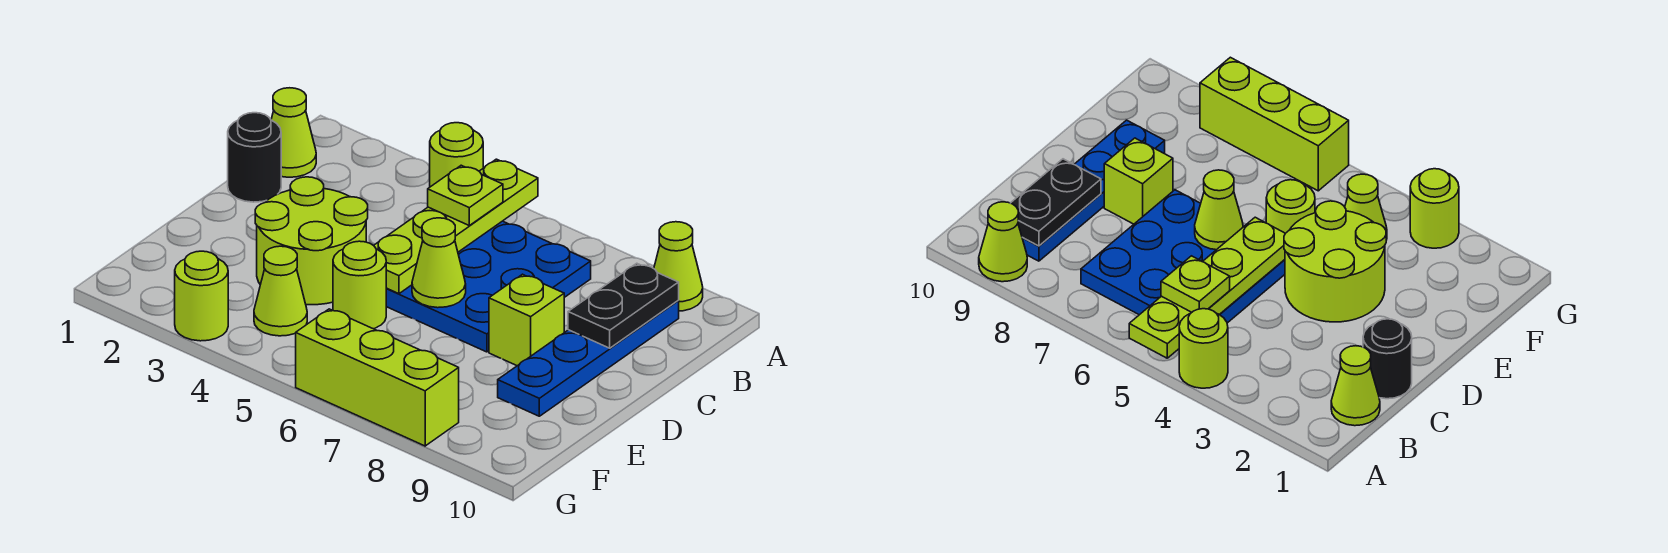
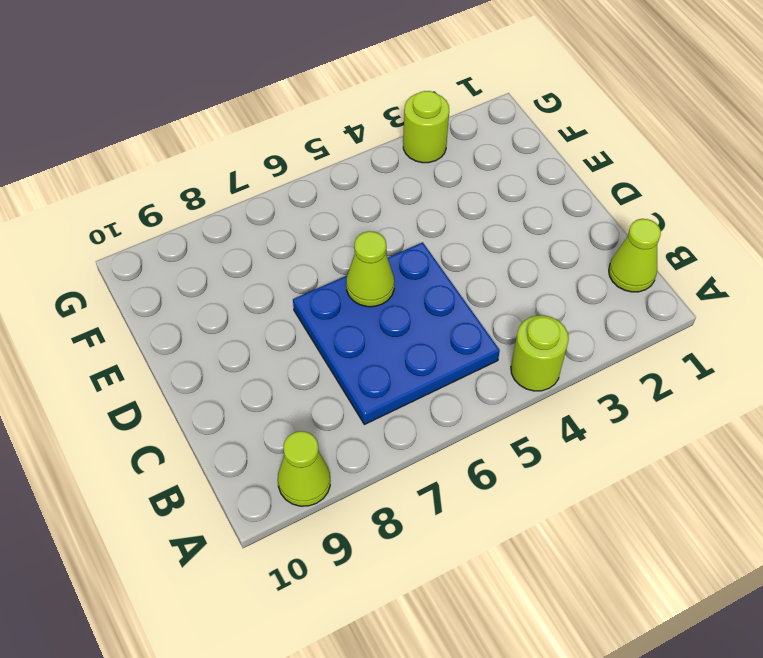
none -> blue plate B9:E9 level 1
none -> black round brick C1 level 1
none -> lime round brick D3:E4 level 1

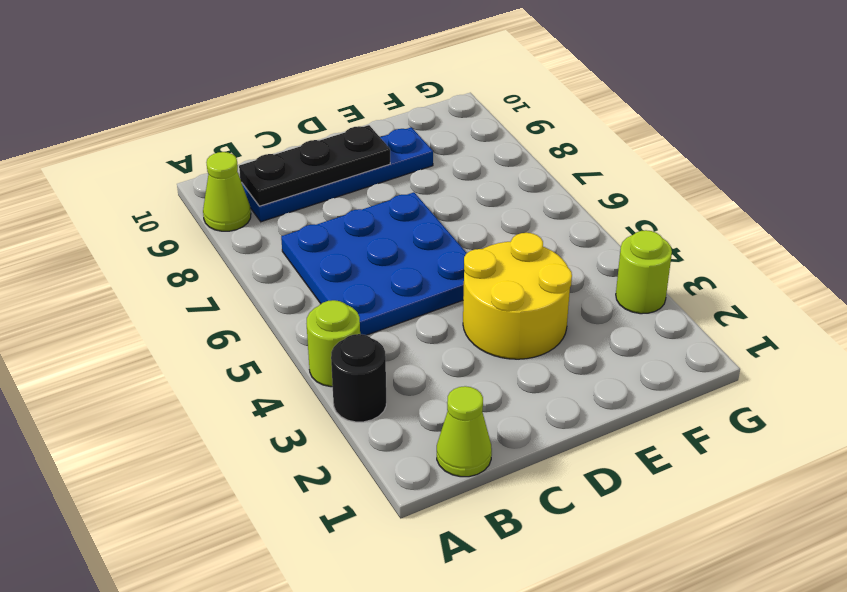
black round brick A3 level 1 -> black round brick C1 level 1
black plate B9:D9 level 2 -> black plate B9:C9 level 2
yellow round brick D3:E4 level 1 -> lime round brick D3:E4 level 1
none -> lime brick D8 level 1
none -> lime round brick E5 level 1
none -> lime cone F4 level 1

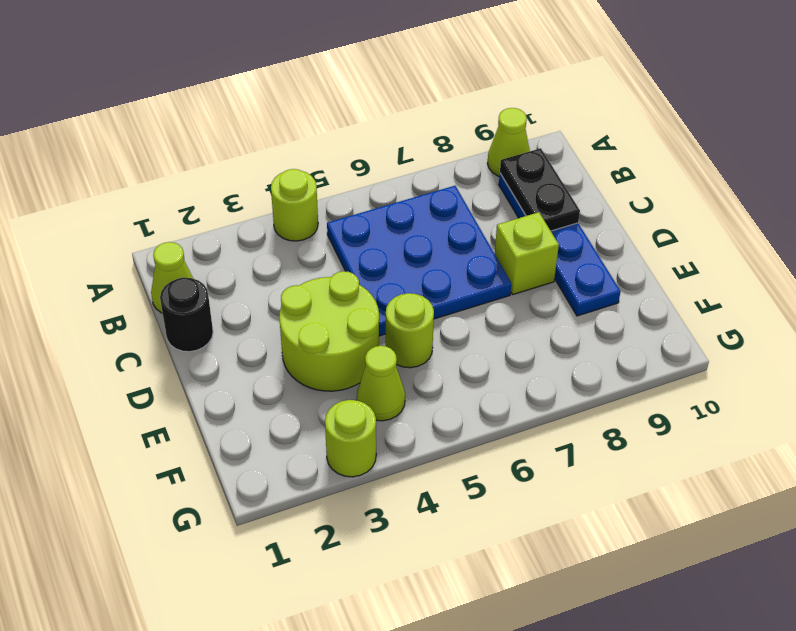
none -> lime brick G6:G8 level 1
none -> lime plate A5:D5 level 2
none -> lime cone D6 level 2

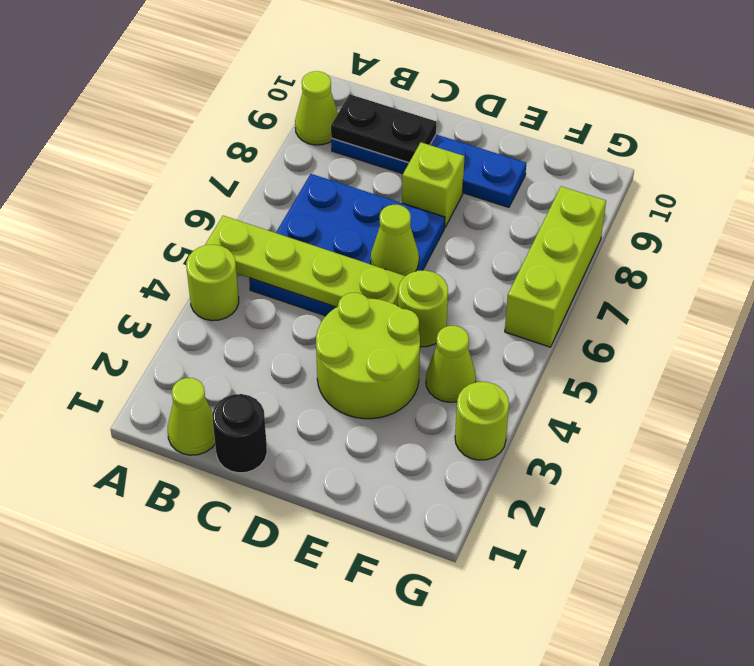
none -> lime plate B5 level 3

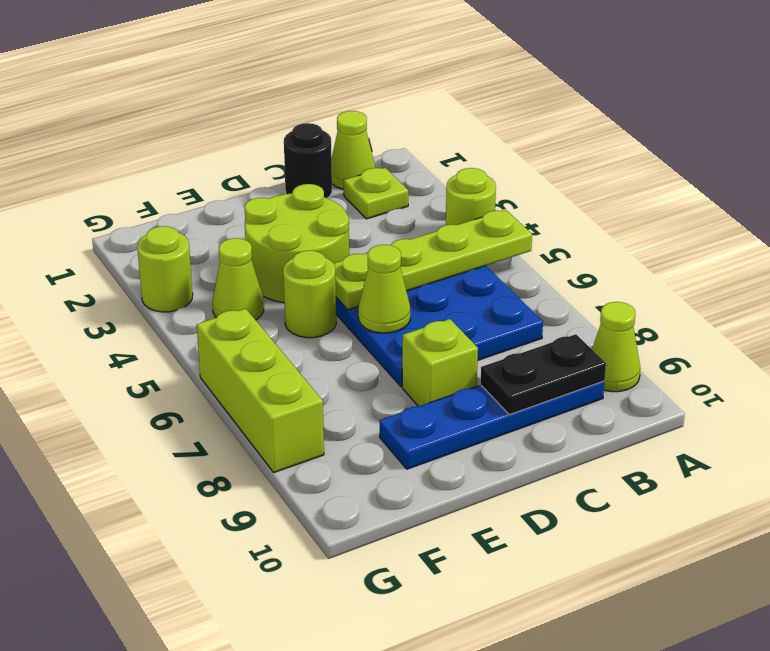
lime plate B2 level 1 -> lime plate B5 level 3

